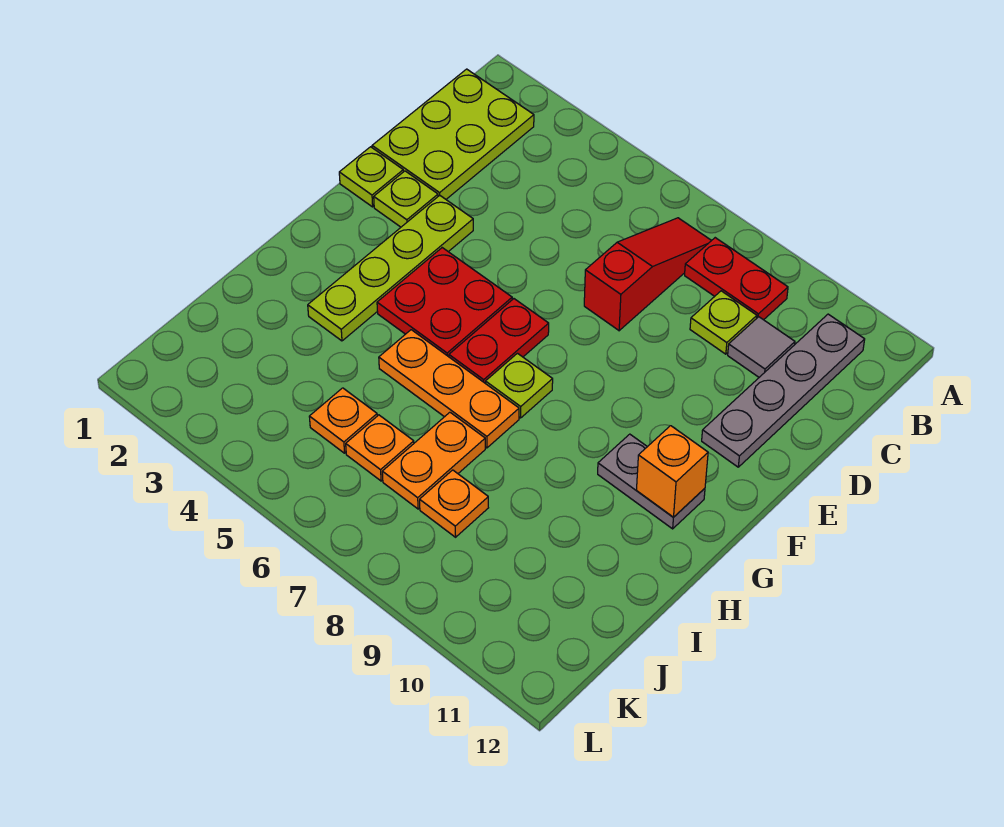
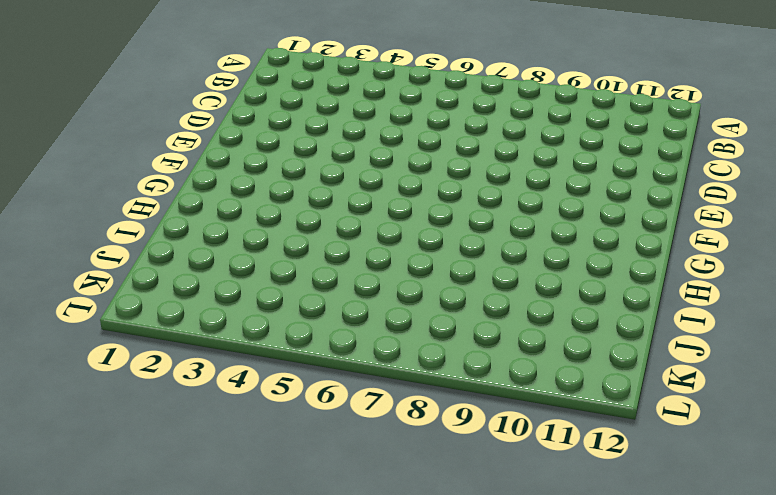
none -> lime plate B1:D2 level 1
none -> red slope B7:D7 level 1 top D
none -> red plate B8:B9 level 1

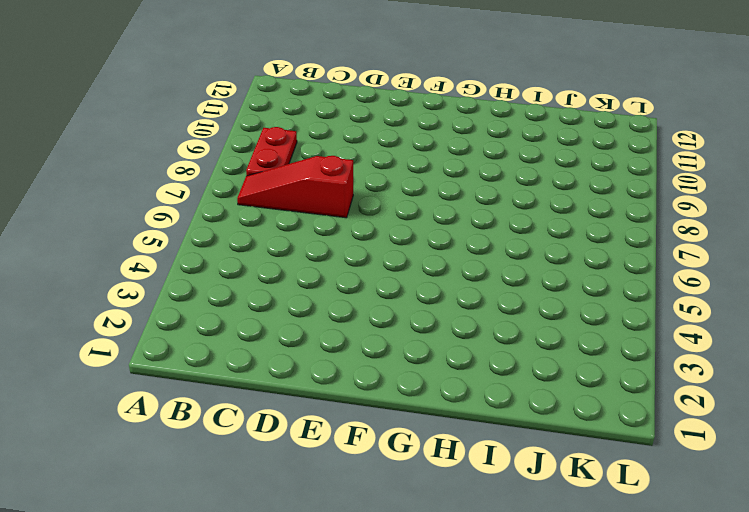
none -> lime plate B1:D2 level 1
none -> grey plate B11:E11 level 1
none -> lime plate C9 level 1

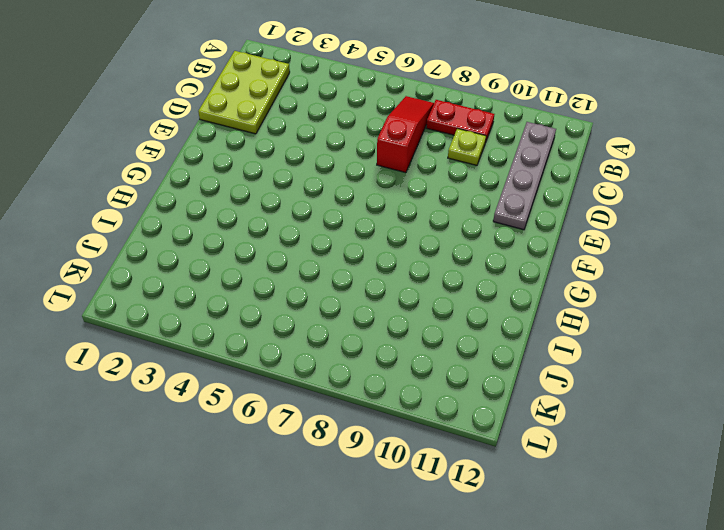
none -> grey tile C10 level 1
none -> lime plate E1 level 1
none -> lime plate E2 level 1

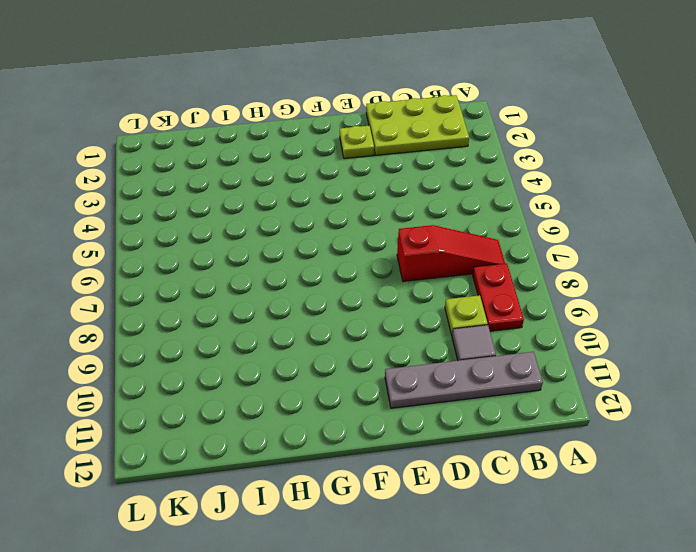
none -> lime plate E1 level 1
none -> lime plate E3:H3 level 1
none -> red plate F4:G5 level 1

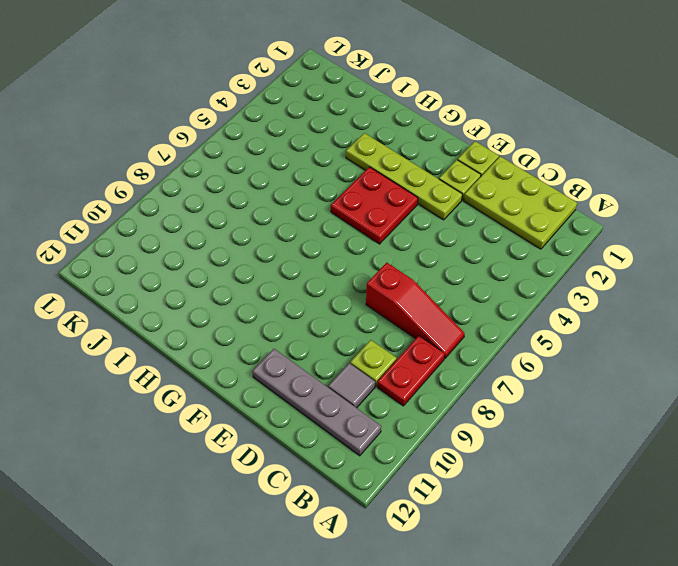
none -> red plate F6:G6 level 1
none -> lime plate G7 level 1
none -> grey plate G10:G11 level 1

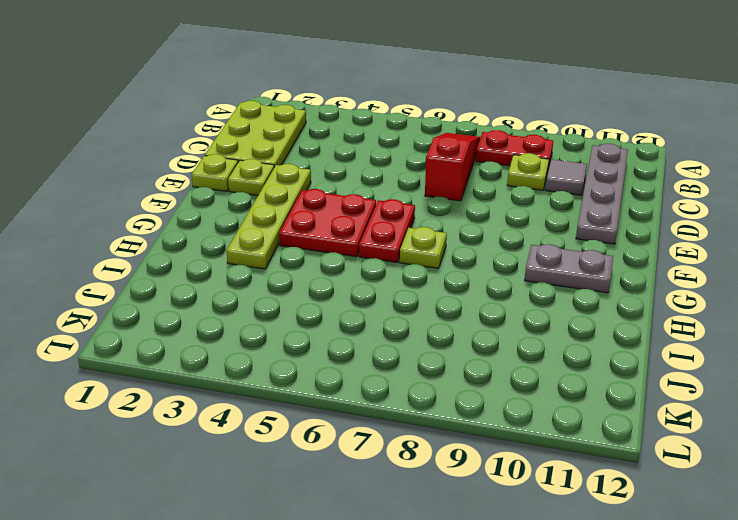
none -> orange plate H5:H7 level 1
none -> orange plate I7:J7 level 1
none -> orange plate J5 level 1

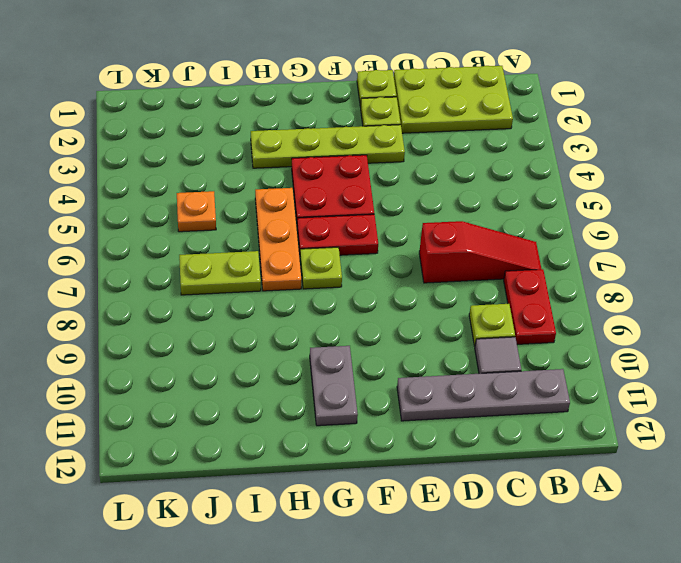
lime plate I7:J7 level 1 -> orange plate I7:J7 level 1
none -> orange plate J6 level 1
none -> orange plate J8 level 1
none -> orange brick G11 level 2

